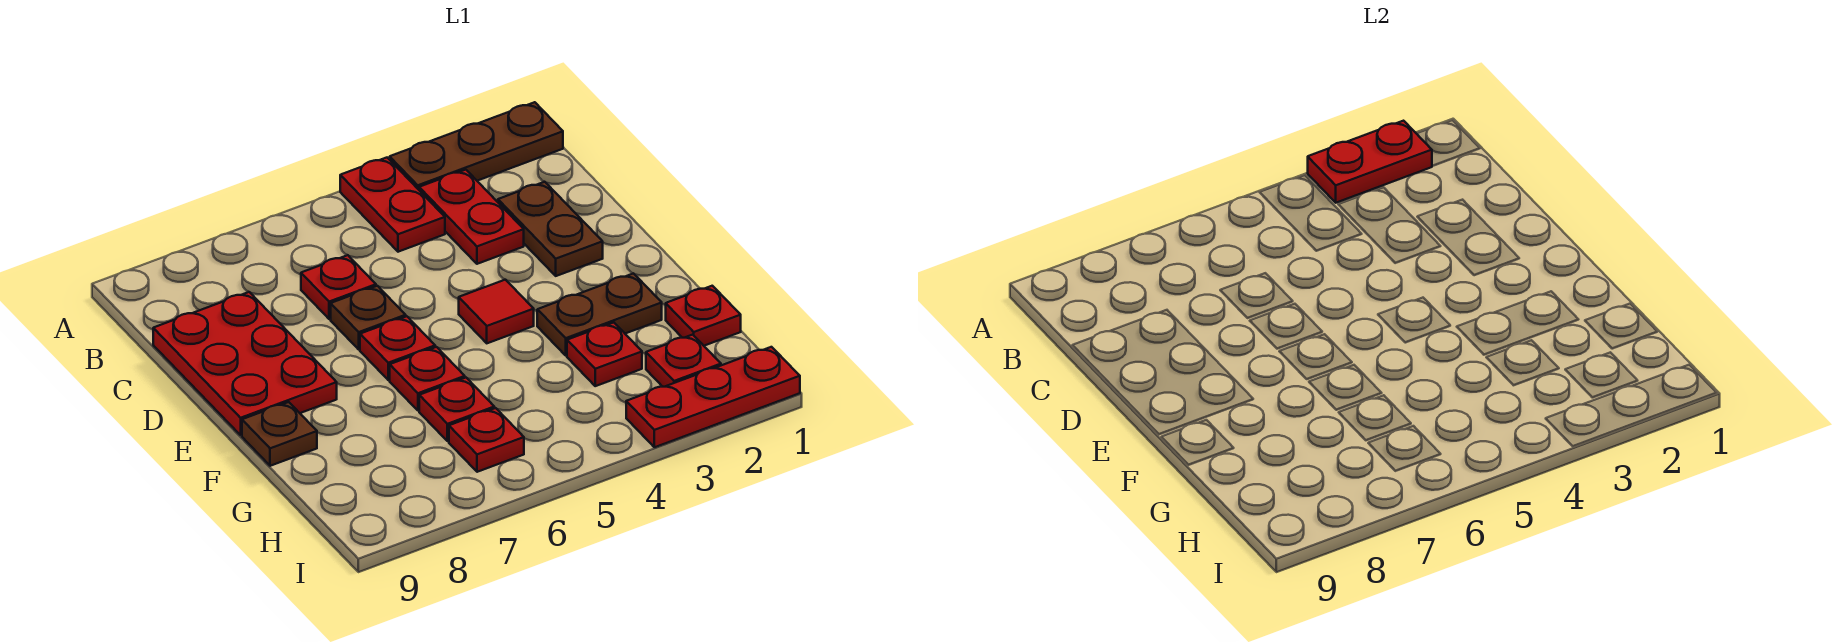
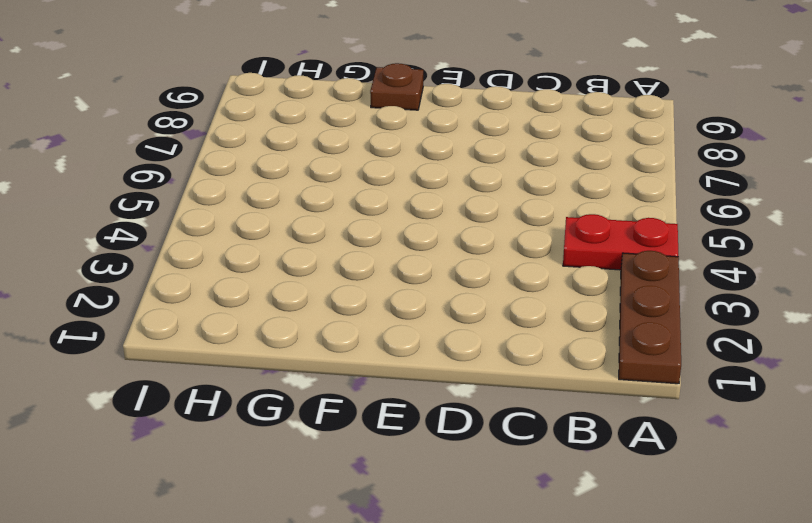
none -> red plate B3:C3 level 1
none -> brown plate C2:D2 level 1
none -> red plate C6 level 1

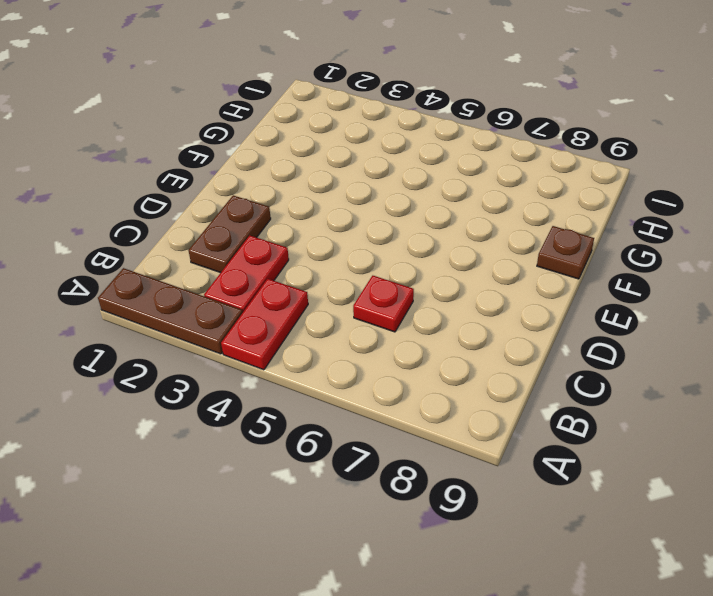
none -> red plate C8:E9 level 1
none -> brown plate D6 level 1
none -> red tile E4 level 1

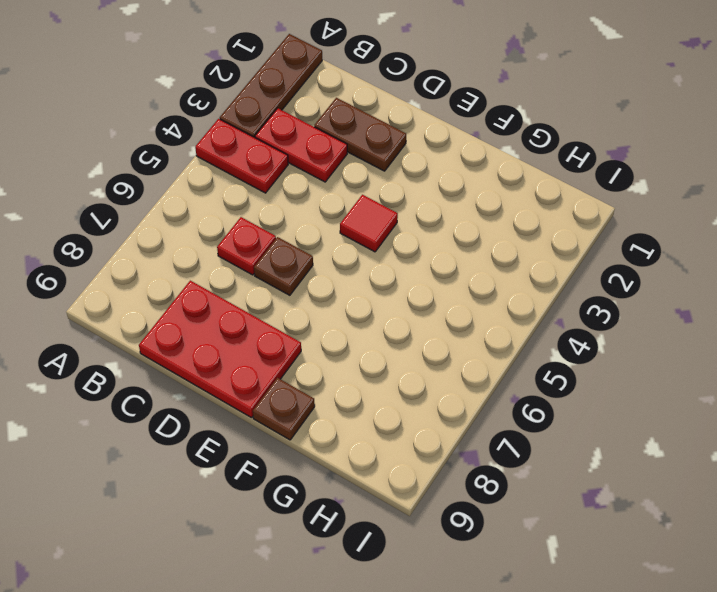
none -> red plate E6 level 1
none -> brown plate F2:F3 level 1
none -> red plate F6 level 1

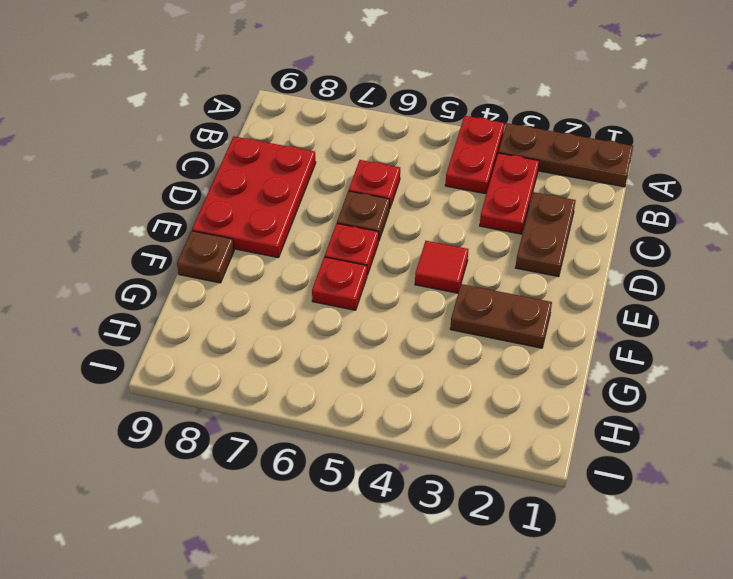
none -> red plate G1 level 1
none -> red plate G3 level 1
none -> red plate G6 level 1

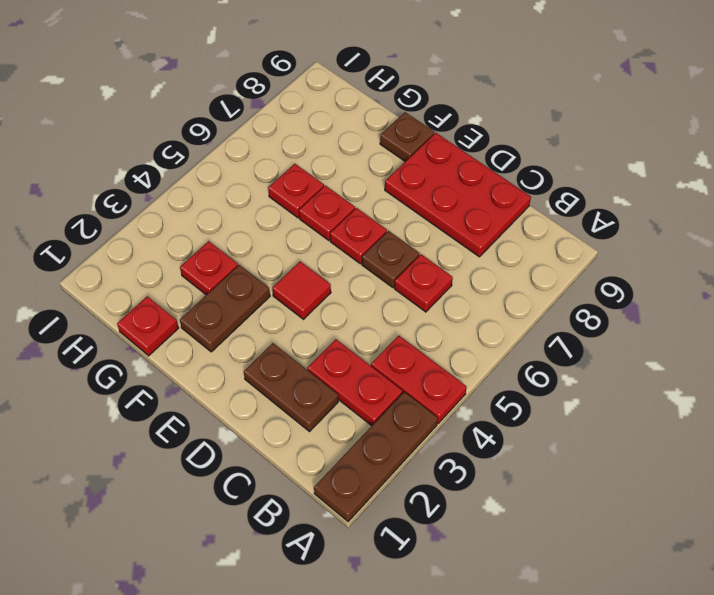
none -> red plate H2 level 1
none -> red plate H6 level 1
none -> red plate I1:I3 level 1

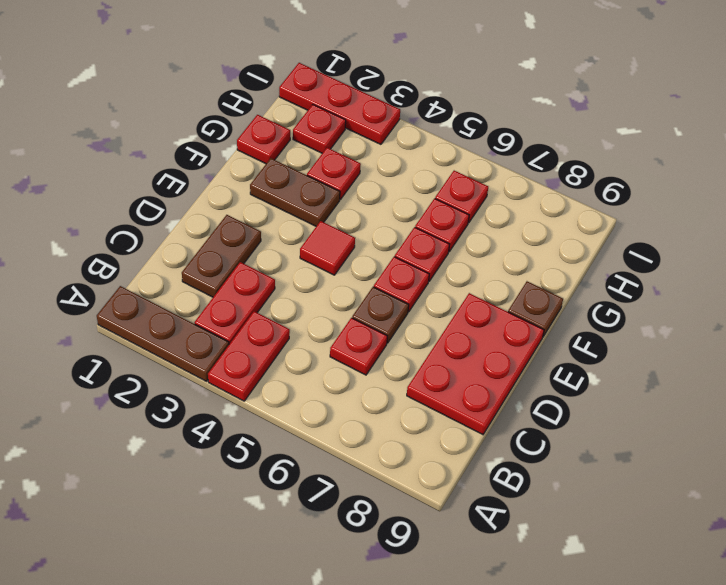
none -> red plate A2:A3 level 2

